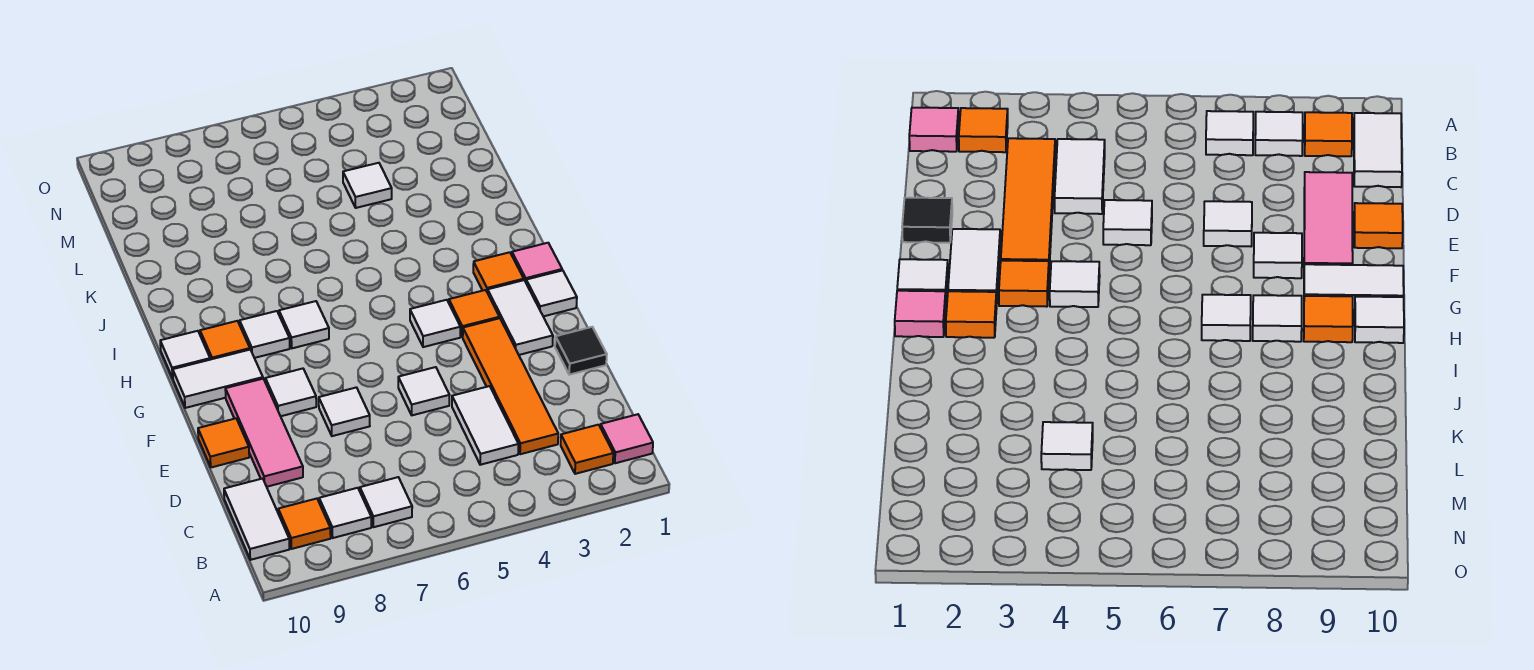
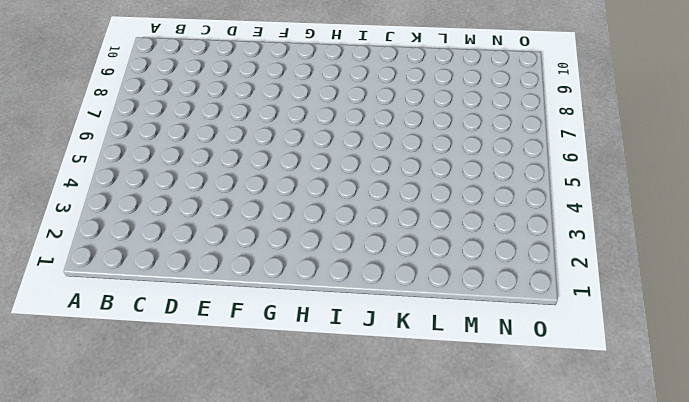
none -> pink tile B1 level 1
none -> orange tile B2 level 1
none -> white tile B7 level 1

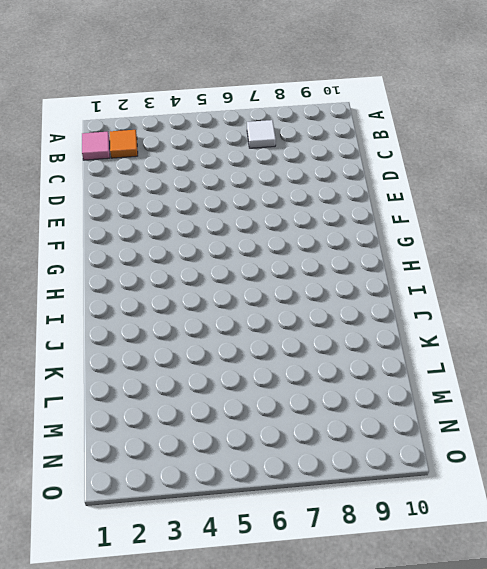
none -> white tile B8 level 1
none -> orange tile B9 level 1
none -> white tile B10:C10 level 1

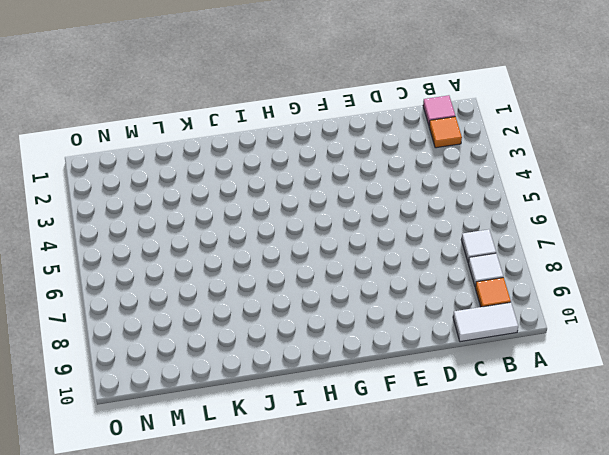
none -> orange tile C3:F3 level 1
none -> white tile C4:D4 level 1
none -> pink tile D9:F9 level 1

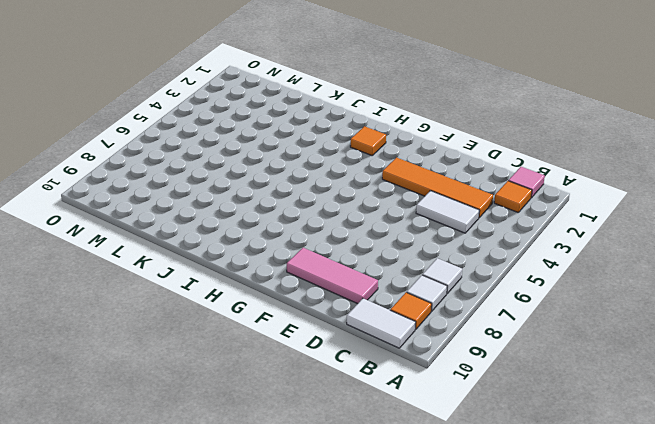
none -> black tile E1 level 1
none -> white tile E5 level 1
none -> white tile E7 level 1

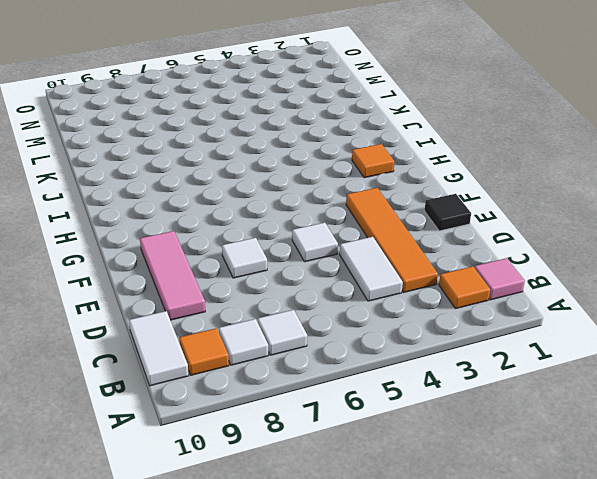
none -> orange tile E10 level 1
none -> white tile F2:G2 level 1
none -> white tile F8 level 1

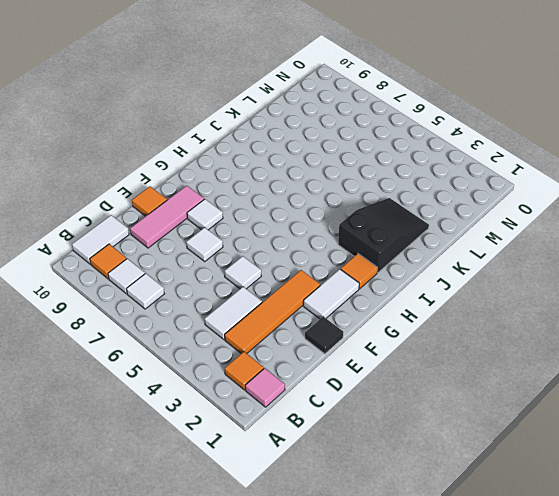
black slope I2:K3 level 1 top I -> none
none -> white tile G1 level 1
none -> orange tile G3 level 1
none -> white tile G4 level 1

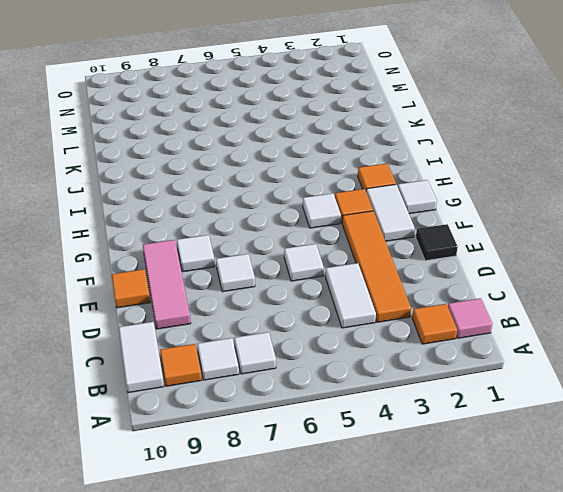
none -> white tile G9:G10 level 1
none -> pink tile H1 level 1
none -> white tile H7 level 1

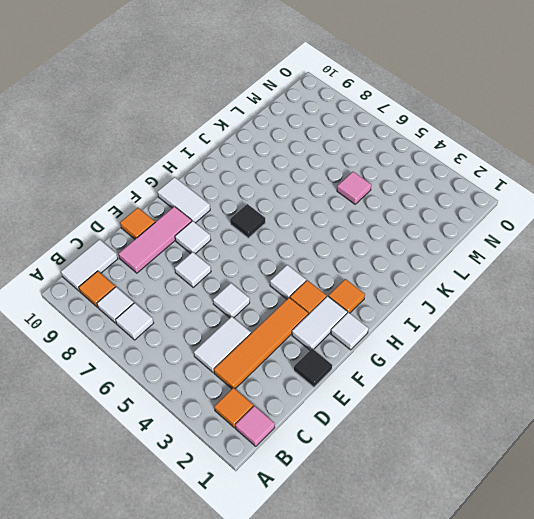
black tile H7 level 1 -> white tile H7 level 1
pink tile L5 level 1 -> pink tile H1 level 1
none -> white tile H8 level 1
none -> orange tile H9 level 1
none -> white tile H10 level 1

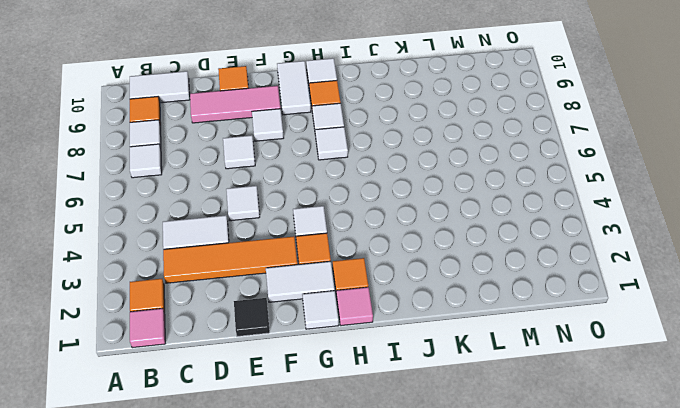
none -> white tile L4 level 1

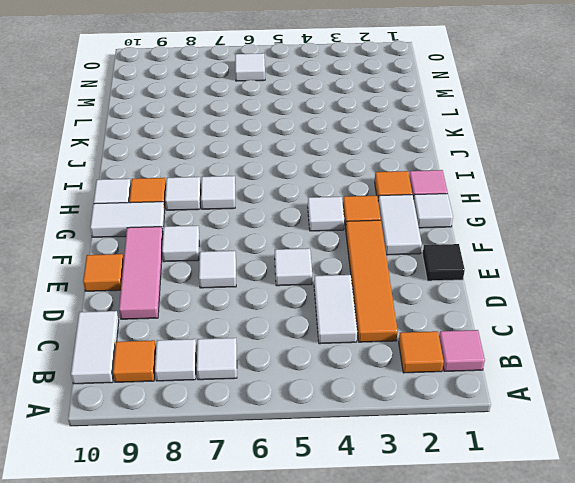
white tile N6 level 1 -> white tile L4 level 1

